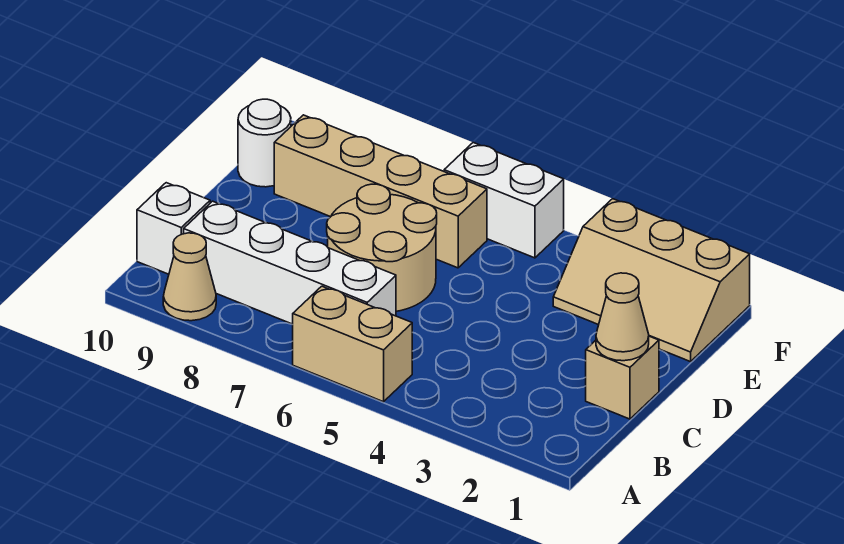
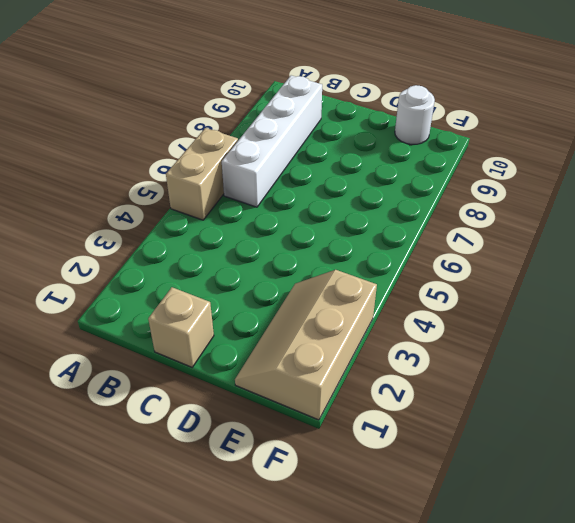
none -> tan cone A9 level 1
none -> white brick B10 level 1

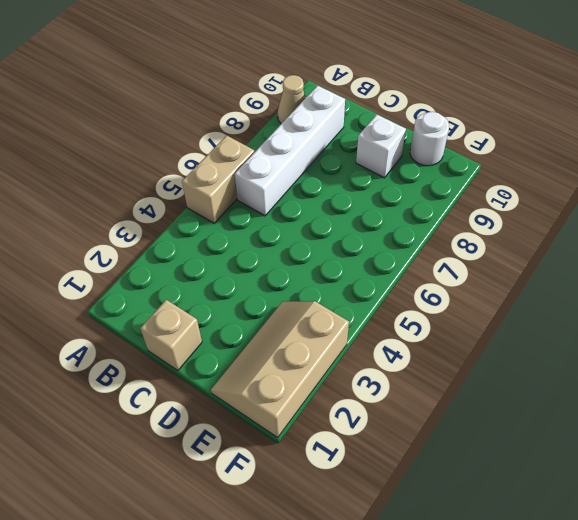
white brick D9 level 1 -> white brick B10 level 1
none -> tan round brick C6:D7 level 1
none -> tan brick E6:E9 level 1

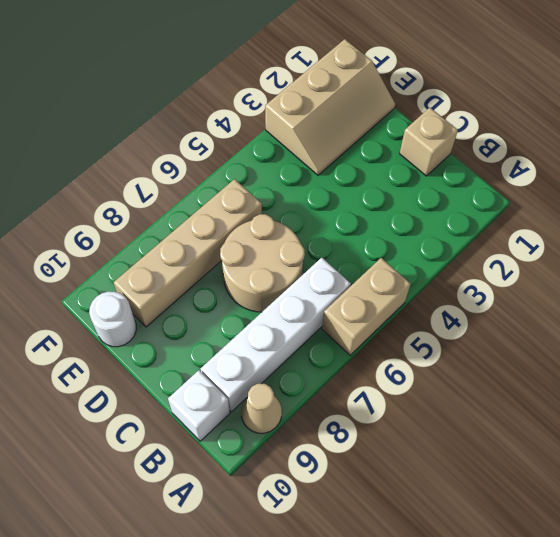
none -> white brick F5:F6 level 1
none -> tan cone C1 level 2

